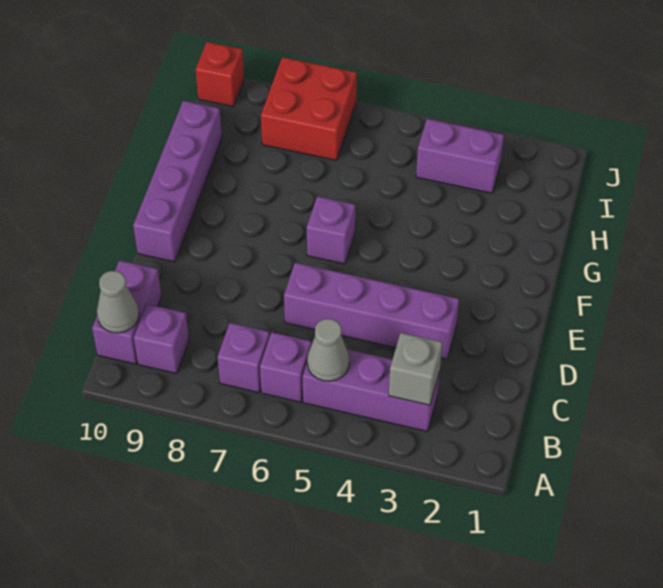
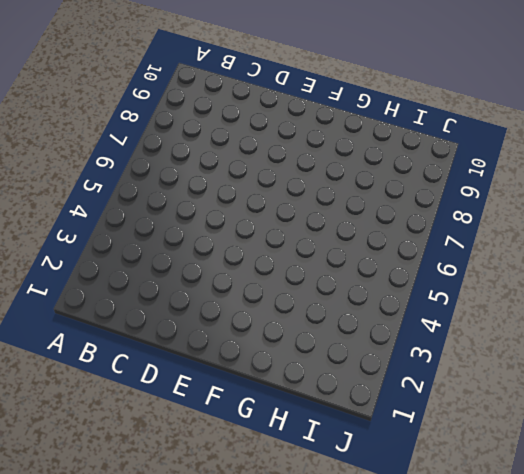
none -> purple brick B3:B5 level 1
none -> purple brick B6 level 1
none -> purple brick B7 level 1

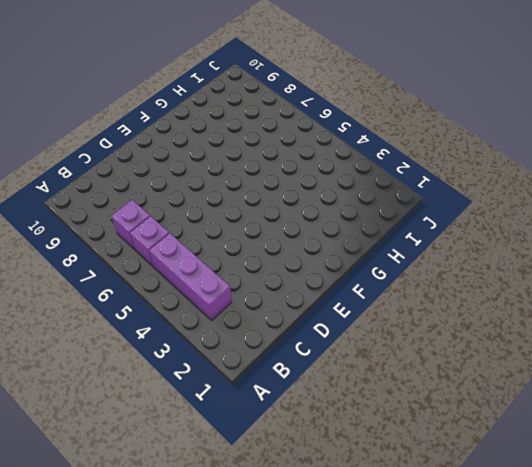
none -> purple brick B9 level 1
none -> purple brick B10:C10 level 1
none -> purple brick D3:D6 level 1

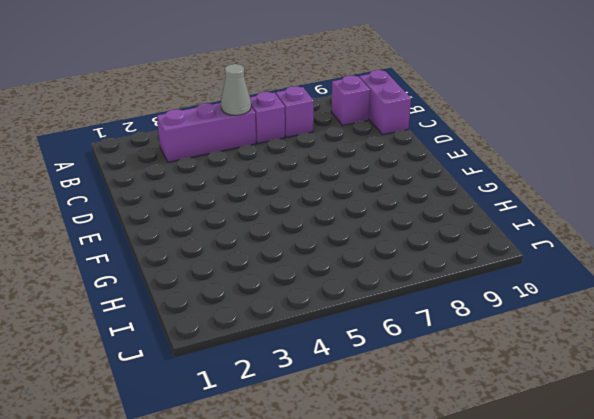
none -> purple brick D3:D6 level 1
none -> purple brick E10:H10 level 1
none -> purple brick F6 level 1

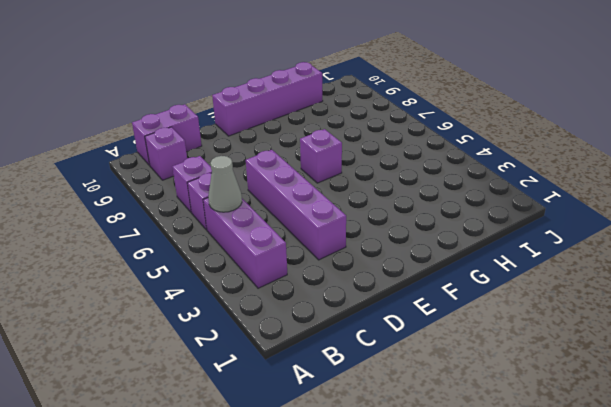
none -> purple brick I3:I4 level 1
none -> red brick I7:J8 level 1
none -> red brick J10 level 1

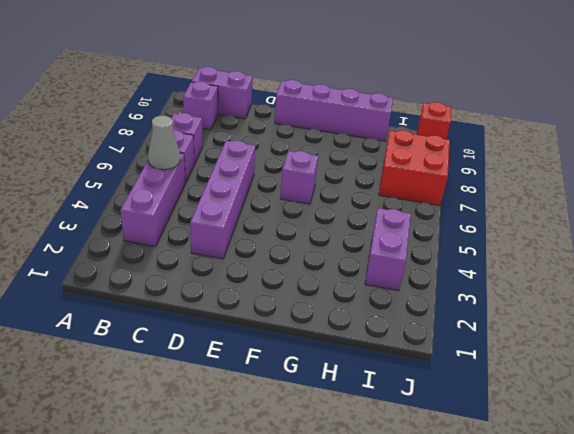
none -> grey brick B3 level 2
none -> grey cone B10 level 2

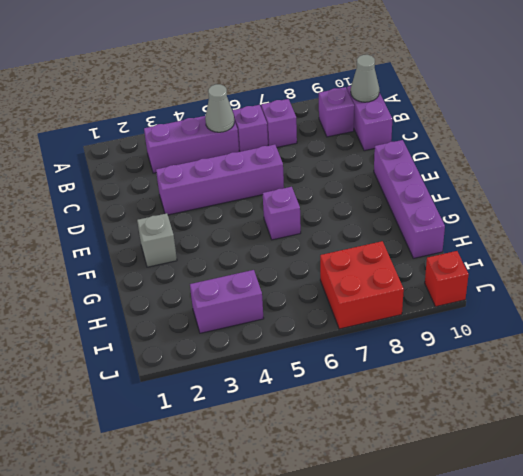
grey brick F2 level 1 -> grey brick B3 level 2

